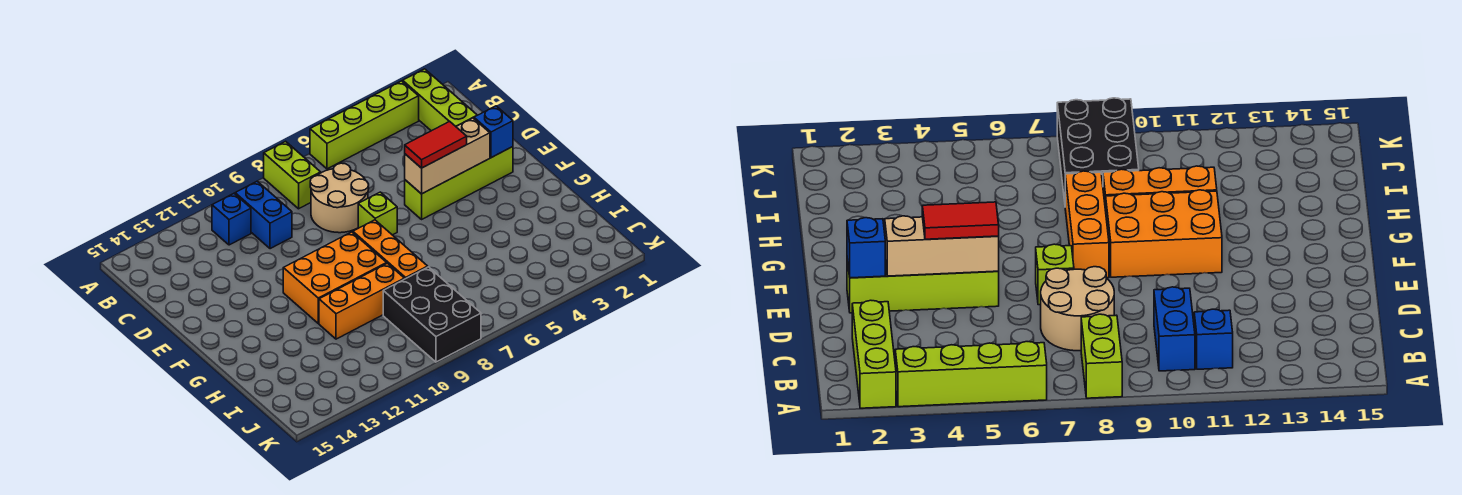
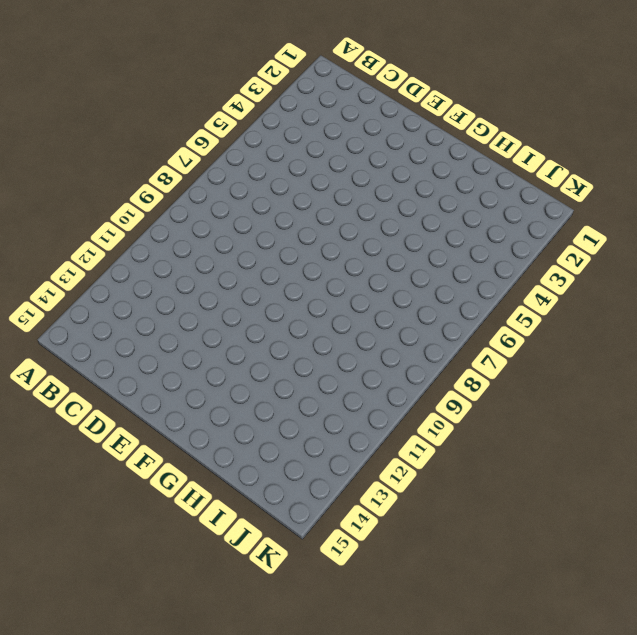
none -> lime brick A2:C2 level 1
none -> lime brick A3:A6 level 1
none -> lime brick A8:B8 level 1

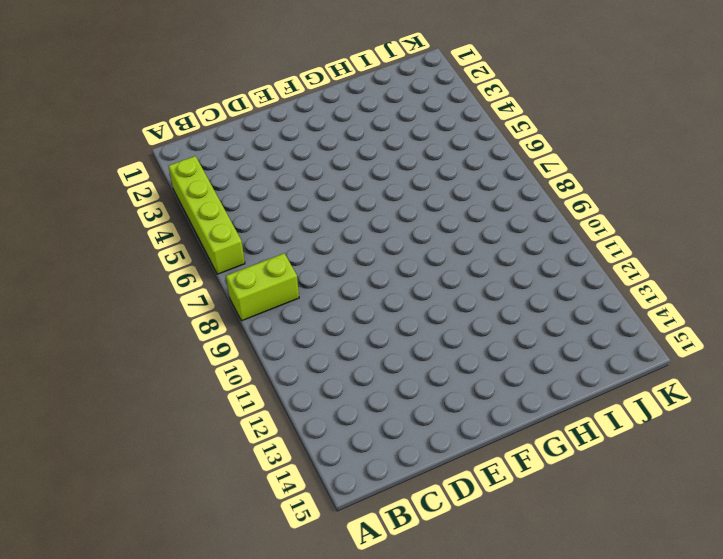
none -> lime brick A2:C2 level 1
none -> blue brick B10:C10 level 1
none -> blue brick B11 level 1

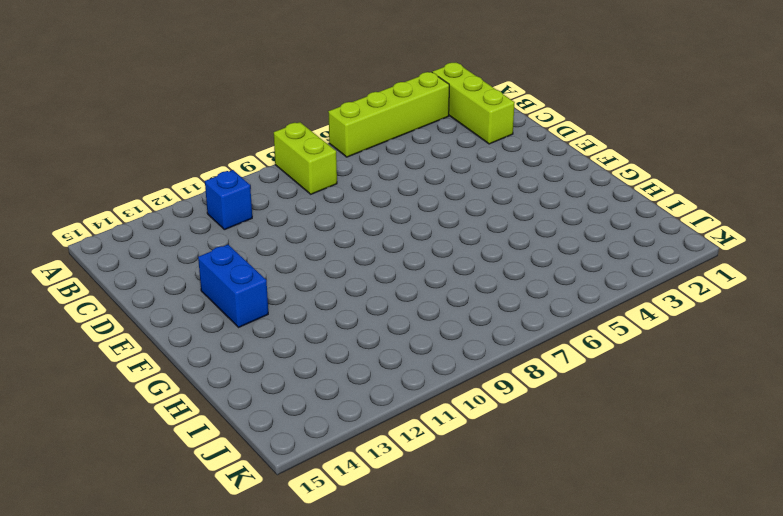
blue brick E13:F13 level 1 -> blue brick B10:C10 level 1
none -> tan round brick C7:D8 level 1
none -> lime brick E2:E5 level 1
none -> lime brick E7 level 1

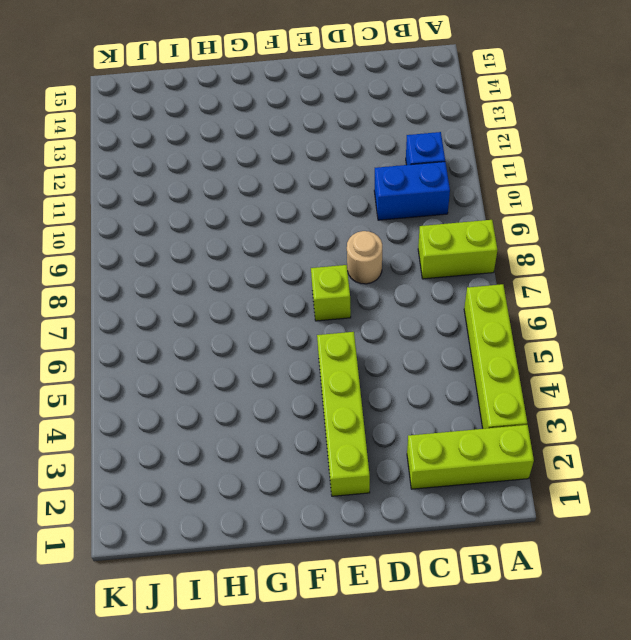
tan round brick D8 level 1 -> tan round brick C7:D8 level 1
none -> orange brick F8:H8 level 1
none -> orange brick F9:G11 level 1
none -> orange brick H9:H11 level 1

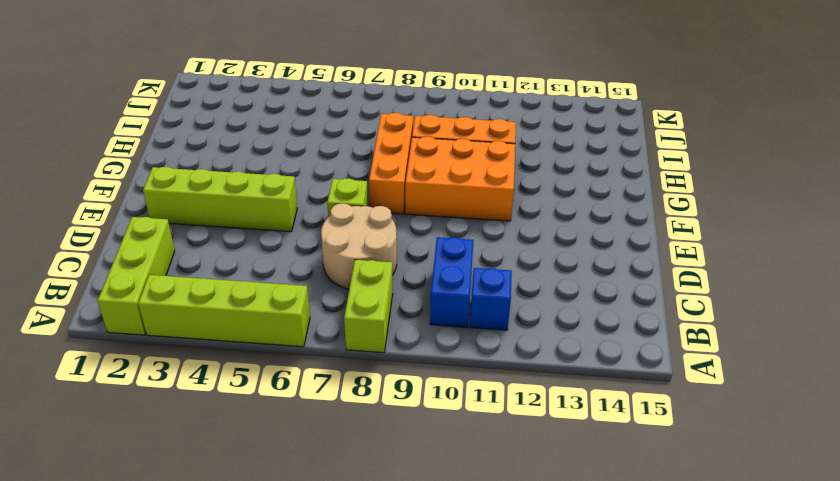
none -> black brick I8:K9 level 1
none -> blue brick E2 level 2
none -> tan brick E3:E5 level 2

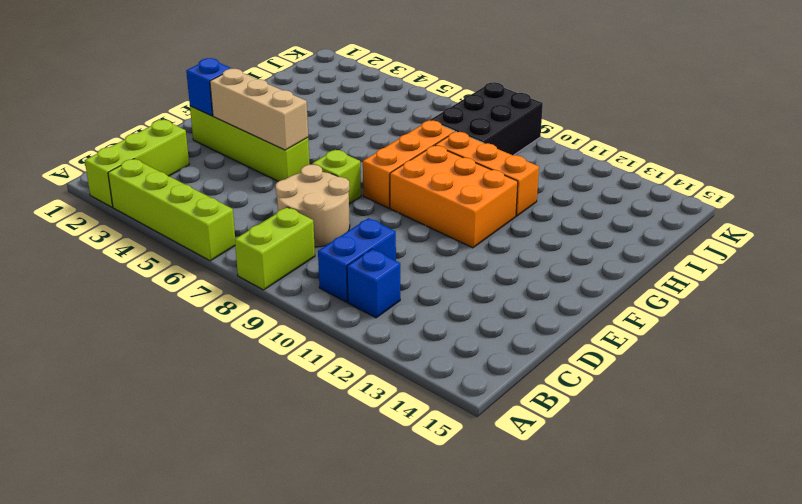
none -> red tile E4:E5 level 3

